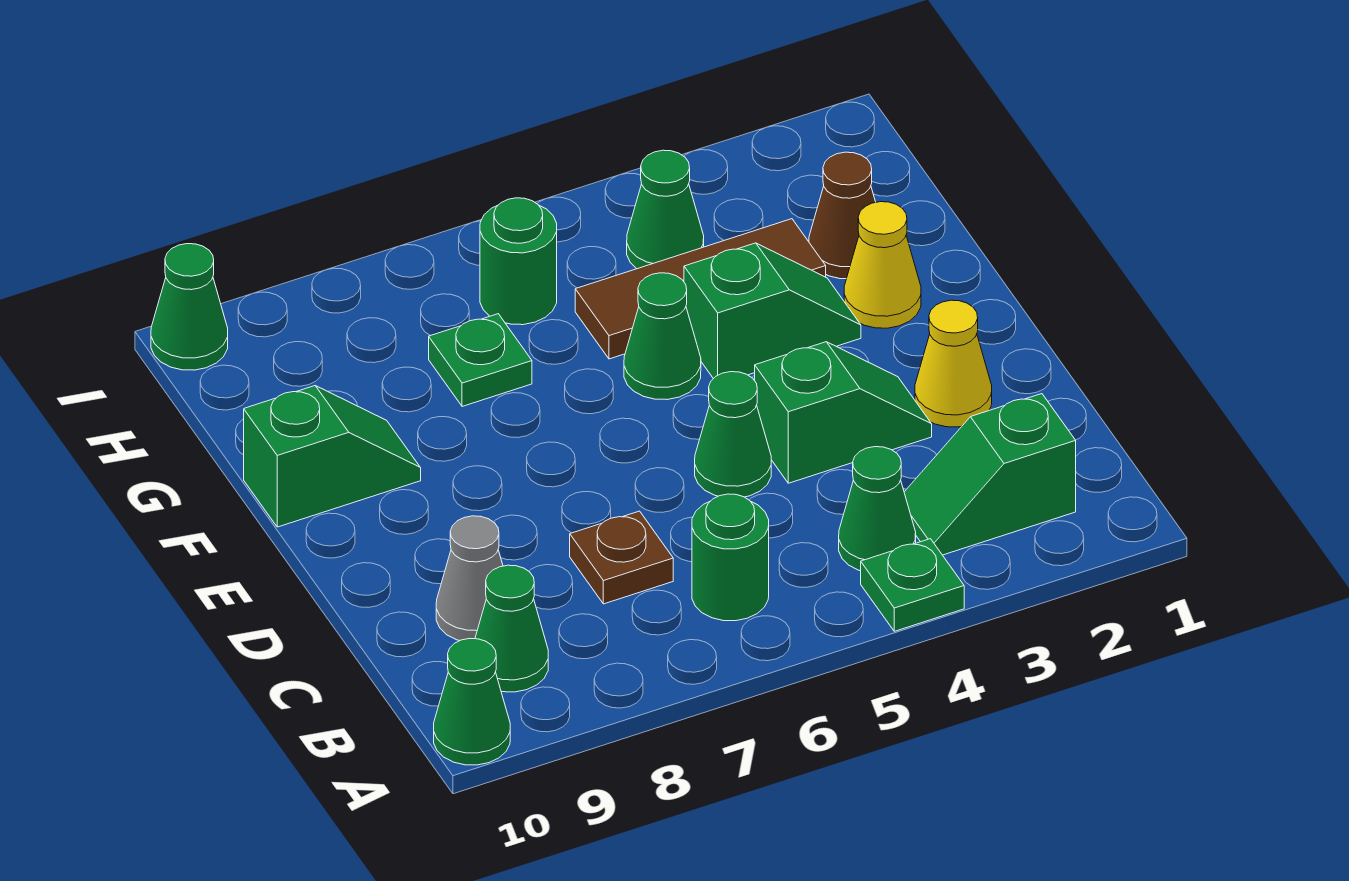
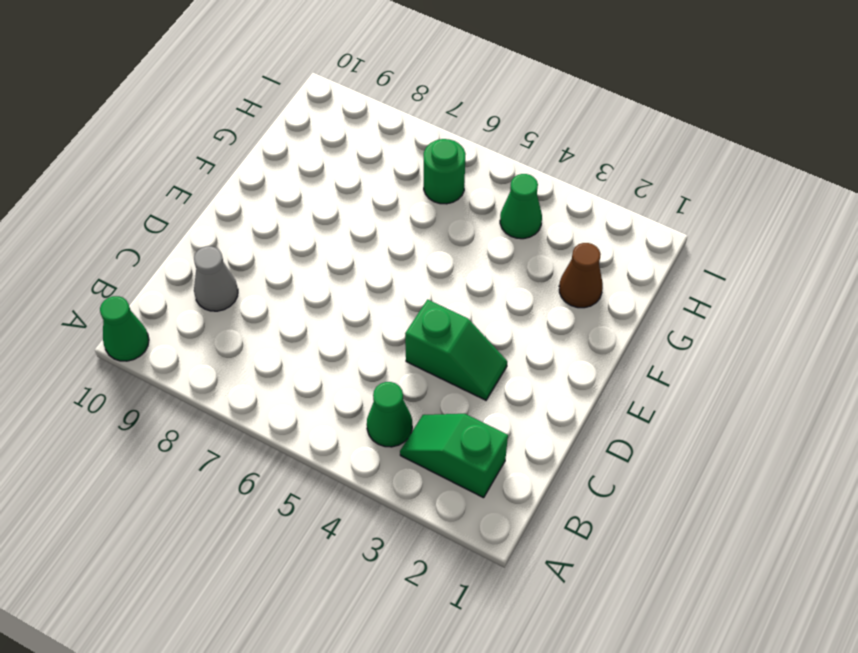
none -> green plate A4 level 1
none -> green round brick B6 level 1
none -> green cone B9 level 1

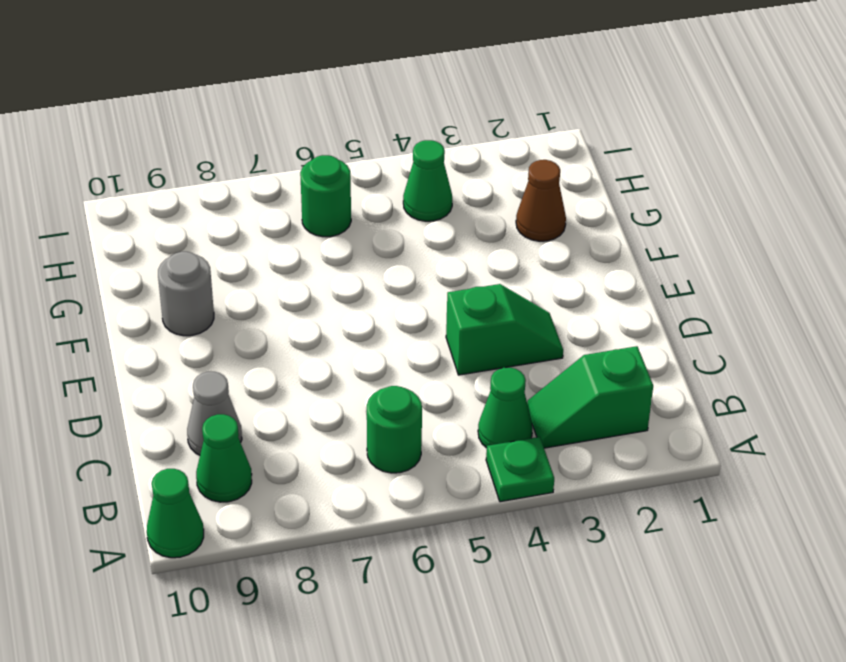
grey round brick F9 level 1 -> green slope F9:F10 level 1 top 10
none -> brown plate C7 level 1
none -> yellow cone D2 level 1
none -> green cone D5 level 1

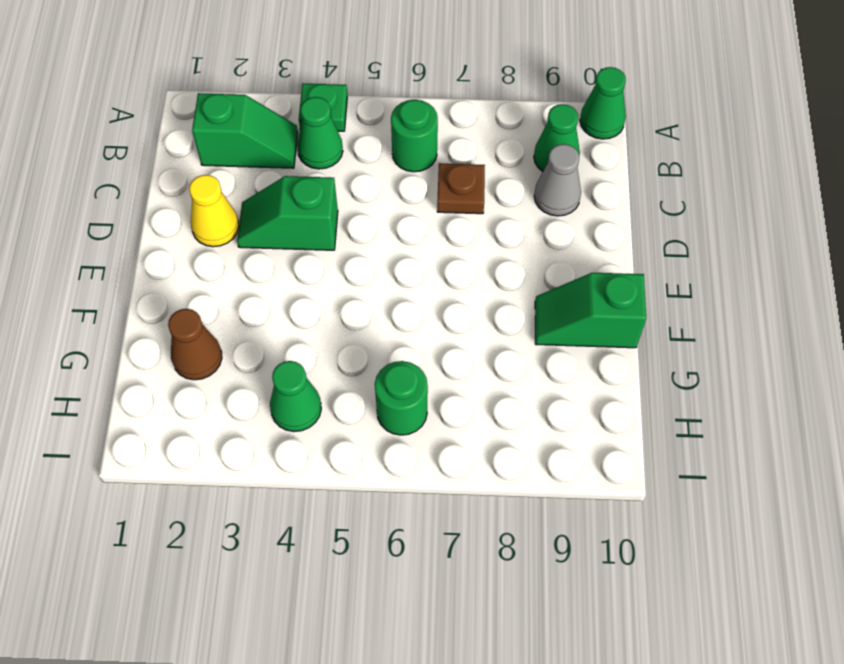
none -> green cone D5 level 1
none -> yellow cone F2 level 1
none -> green slope F3:F4 level 1 top 4

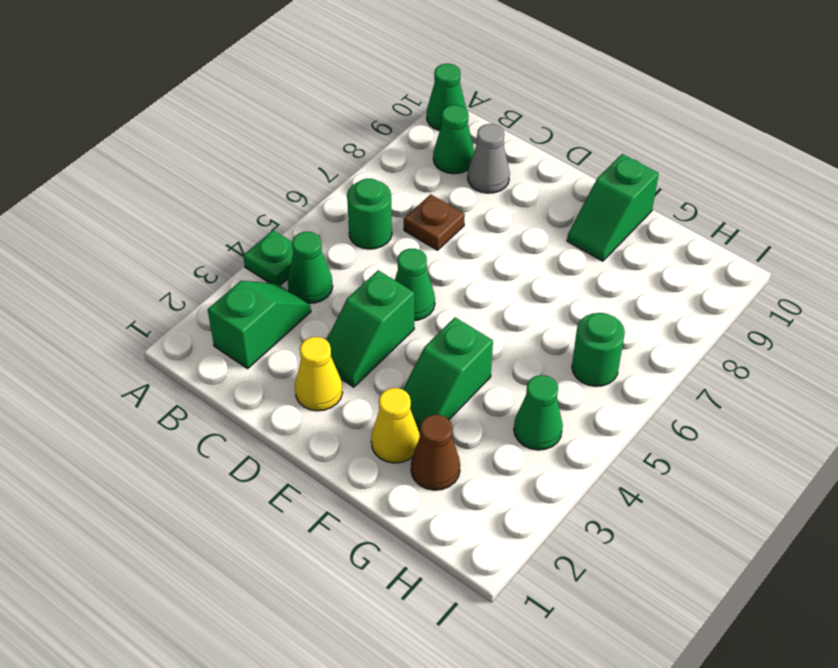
none -> green cone F5 level 1
none -> brown tile G3:G5 level 1
none -> green plate G7 level 1

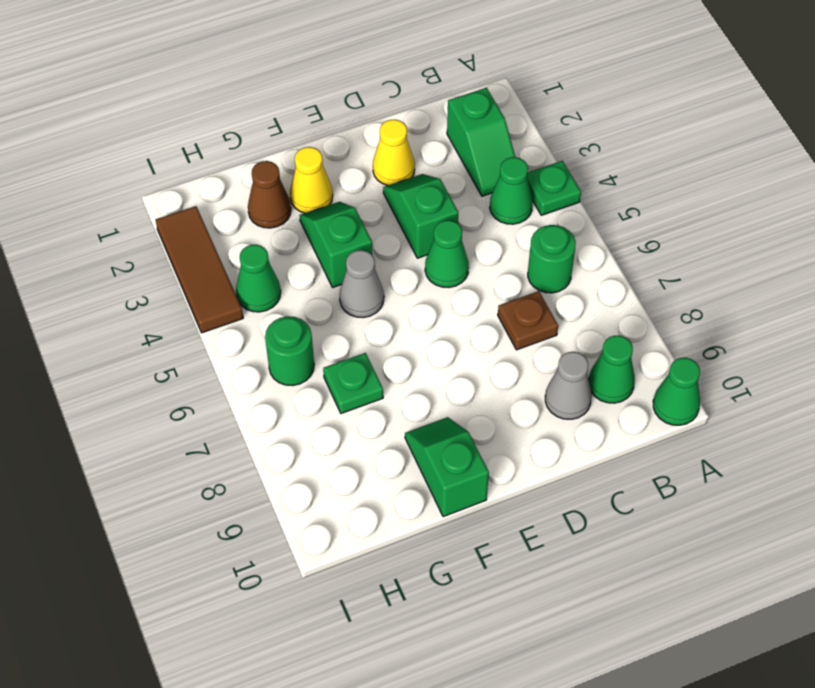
grey cone F5 level 1 -> green cone F5 level 1
brown tile I2:I4 level 1 -> brown tile G3:G5 level 1
none -> green cone I10 level 1

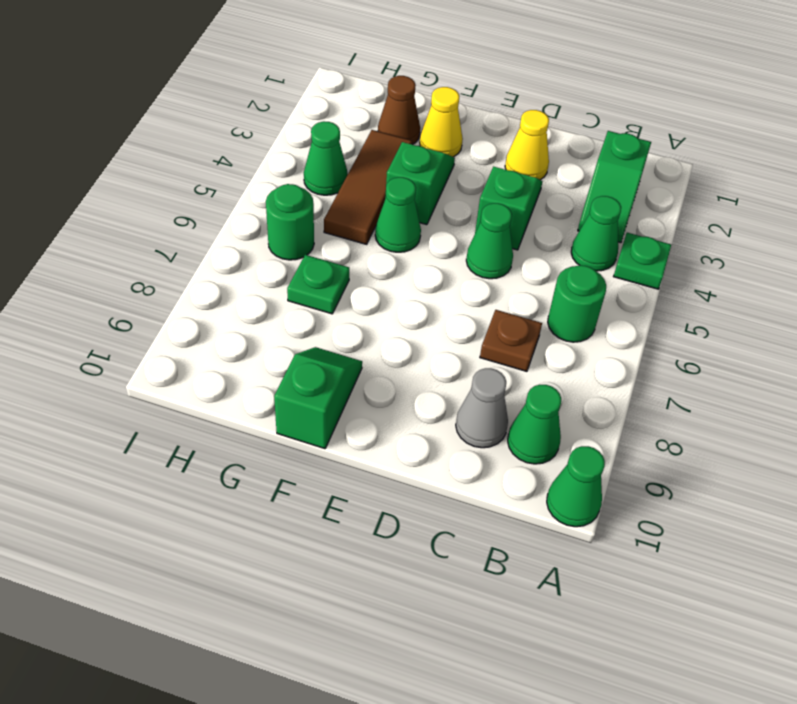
none -> green cone I10 level 1

